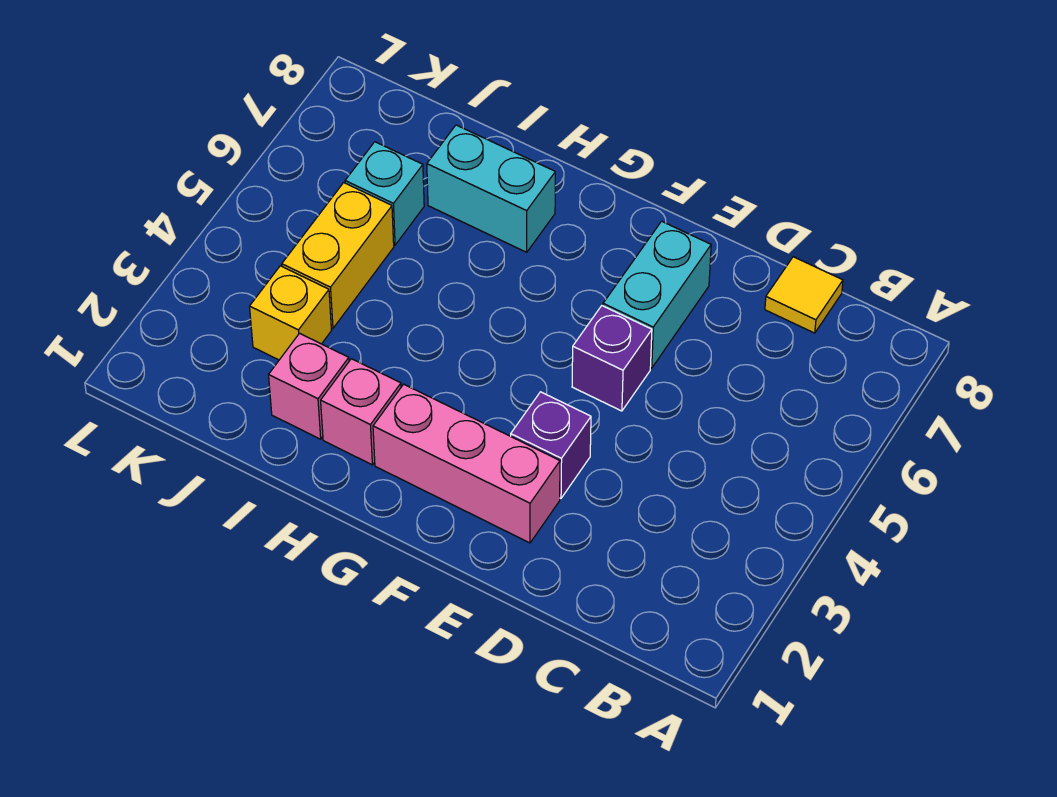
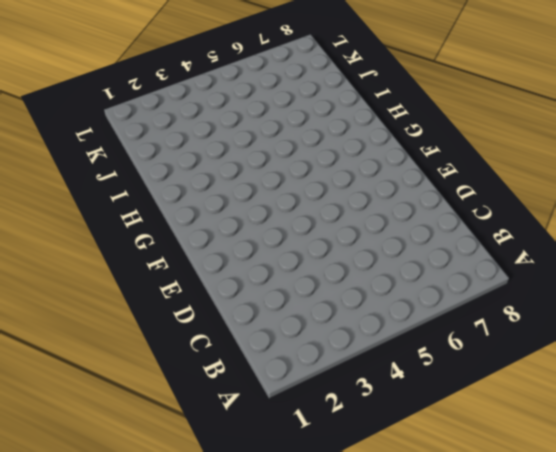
none -> yellow tile C8 level 1
none -> pink brick E2:G2 level 1

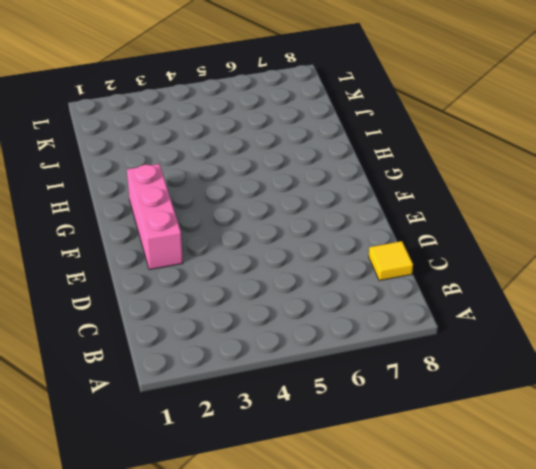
none -> purple brick E3 level 1
none -> purple brick E5 level 1

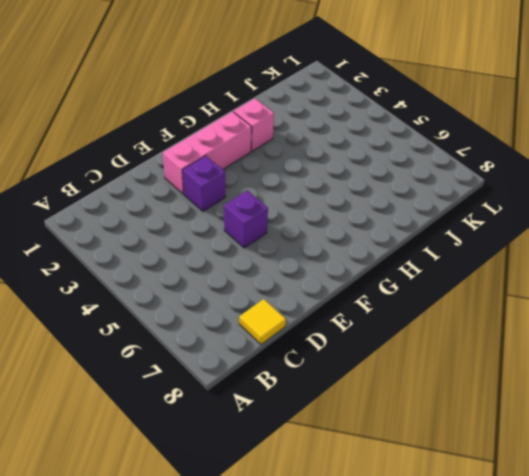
none -> cyan brick E6:E7 level 1
none -> cyan brick H7:I7 level 1

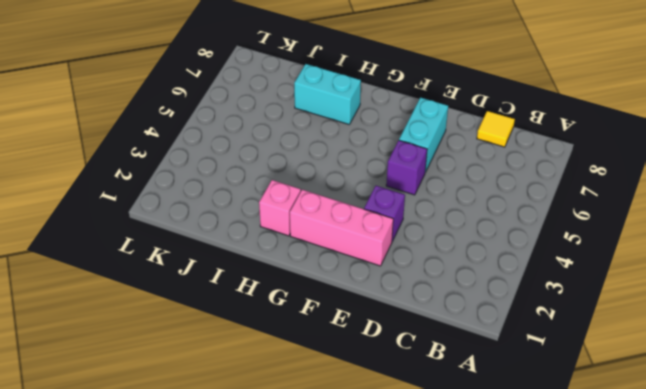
none -> pink brick I2 level 1
none -> yellow brick J3 level 1

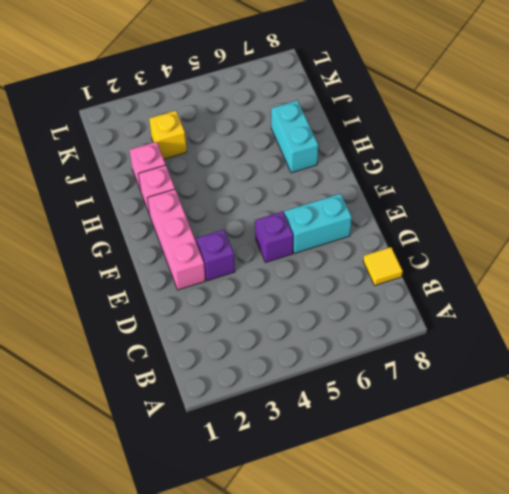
none -> yellow brick J4:J5 level 1
none -> cyan brick J6 level 1

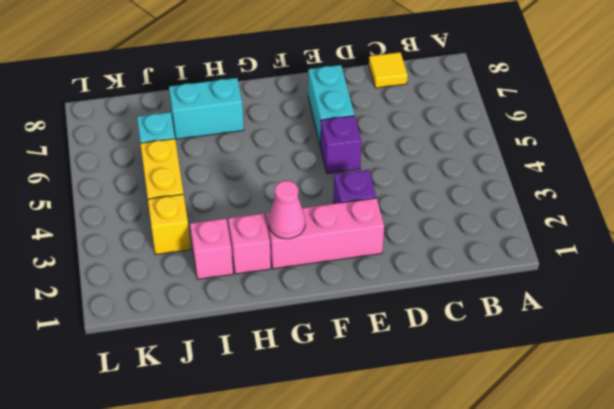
pink cone G2 level 2 -> none

